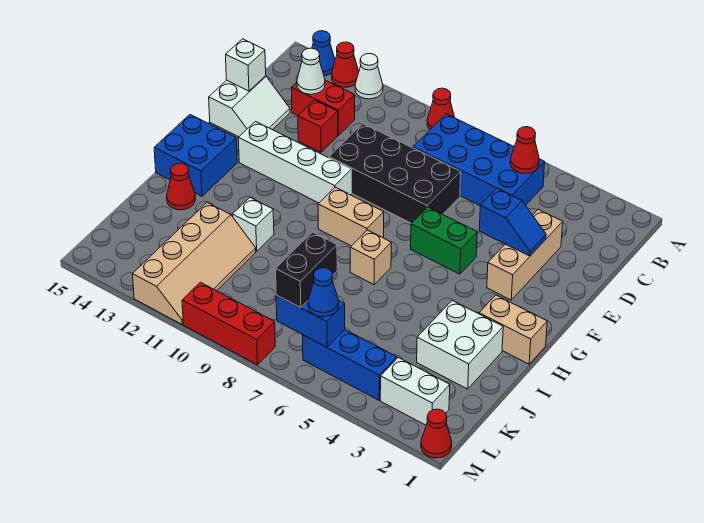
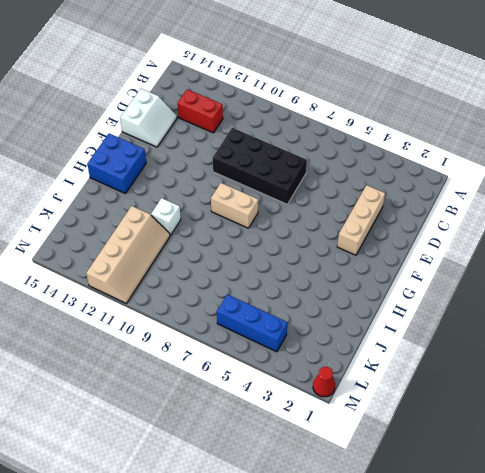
none -> red cone A9 level 1
none -> white cone A12 level 1
none -> red cone A13 level 1
none -> blue cone A14 level 1

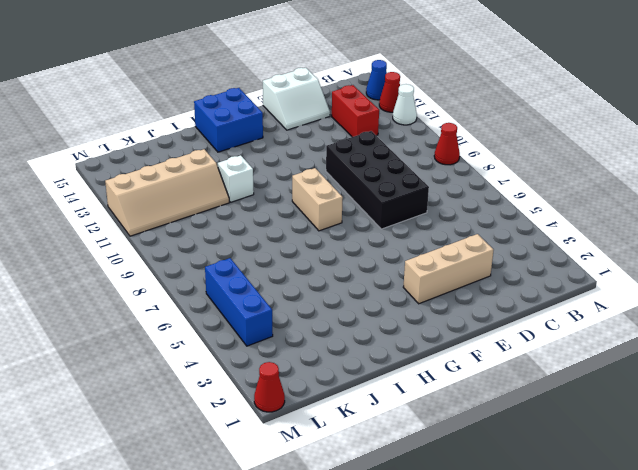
none -> blue brick B5:C8 level 1
none -> red brick D12 level 1
none -> green brick F5:F6 level 1
none -> white brick F10:F13 level 1

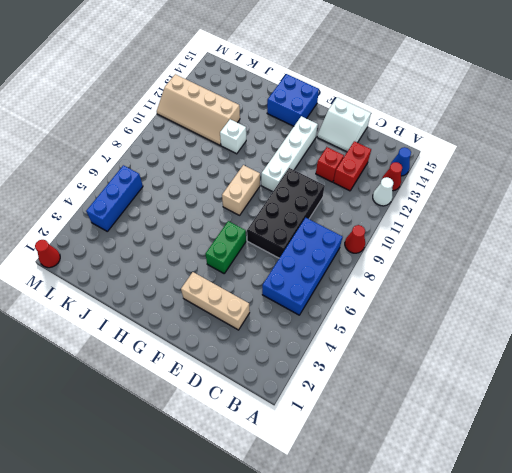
none -> tan brick H1:H2 level 1
none -> tan brick H7 level 1
none -> white brick I2:J3 level 1
none -> red cone I14 level 1

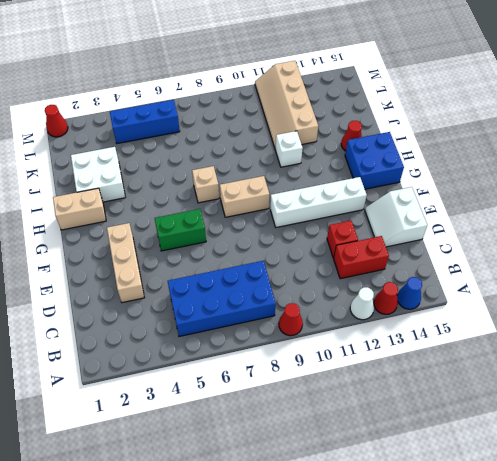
none -> black brick D7:E10 level 1
none -> white brick L2:L3 level 1
none -> red brick M8:M10 level 1
none -> red cone B5 level 2

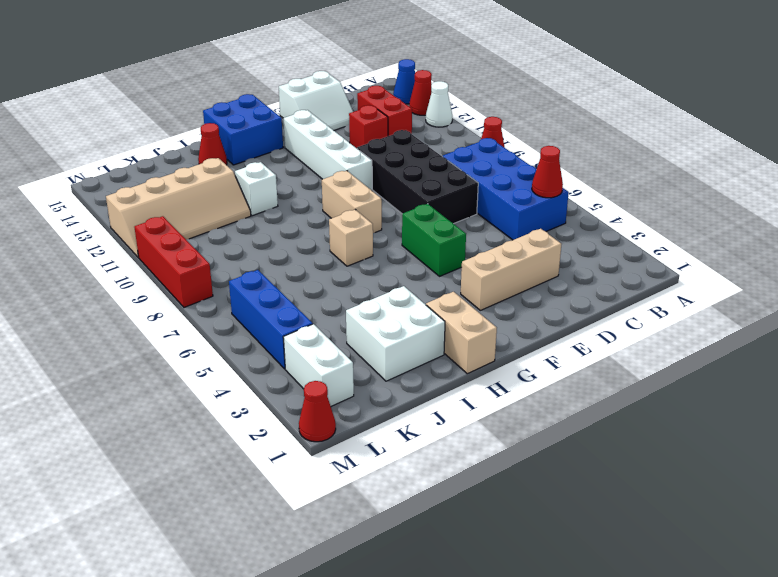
none -> white cone C13 level 2
none -> white brick D15 level 2
none -> blue slope E3:E4 level 2 top 4
none -> blue brick L6:L7 level 2

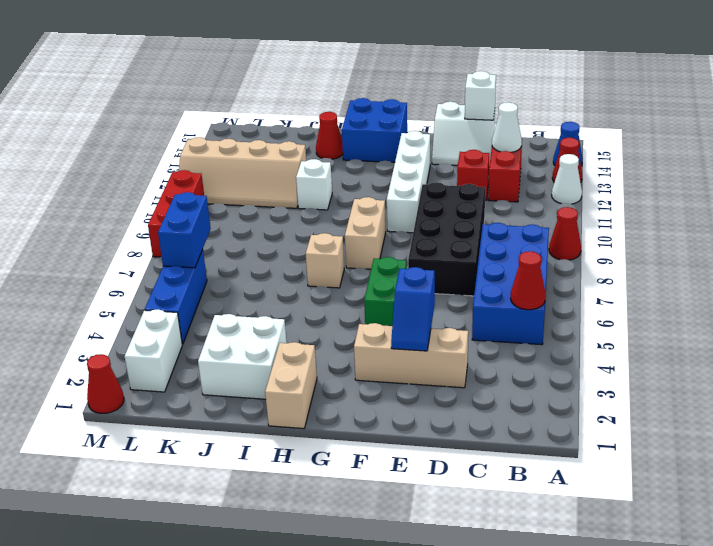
none -> black brick K7:L7 level 3
none -> blue cone L6 level 3

